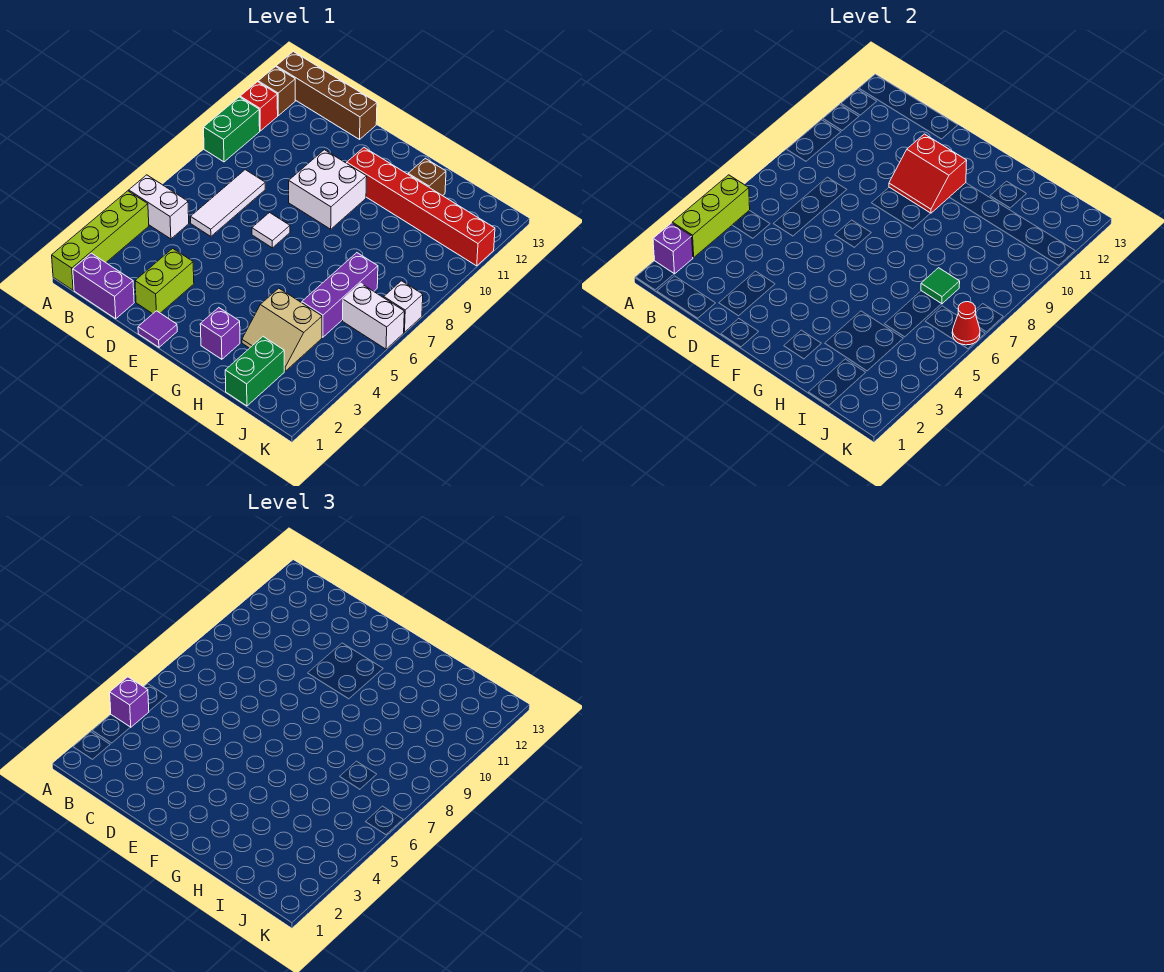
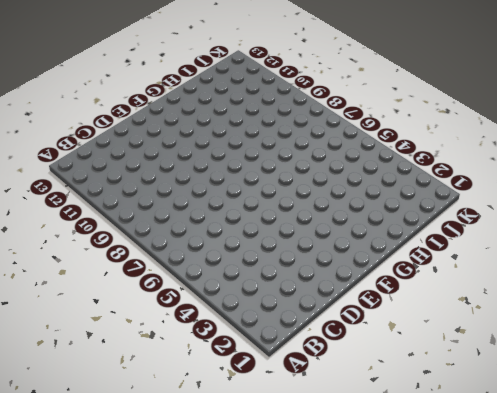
none -> lime brick A1:A4 level 1
none -> white brick A5:B5 level 1
none -> green brick A9:A10 level 1

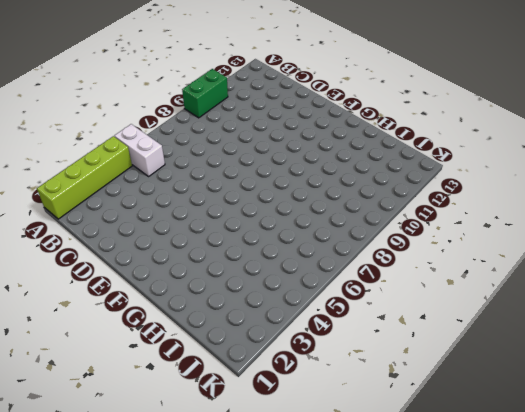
none -> red brick A11 level 1
none -> brown brick A12 level 1
none -> brown brick A13:D13 level 1

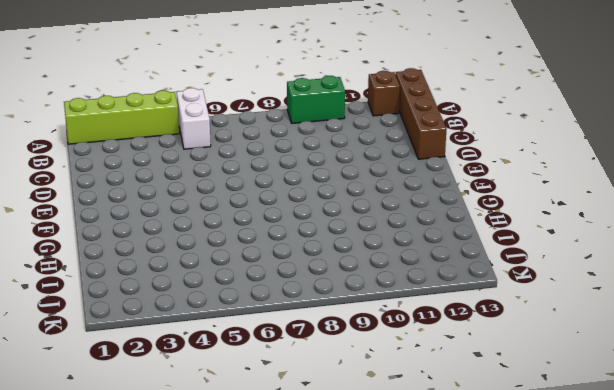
none -> red brick A11 level 1
none -> purple brick B1:C1 level 1
none -> white tile C6:C8 level 1

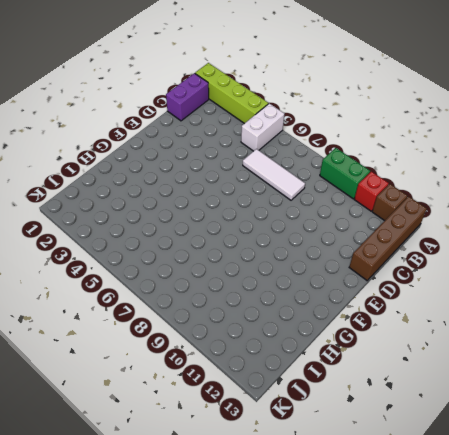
none -> lime brick D2:D3 level 1
none -> purple tile E1 level 1
none -> white tile E7 level 1

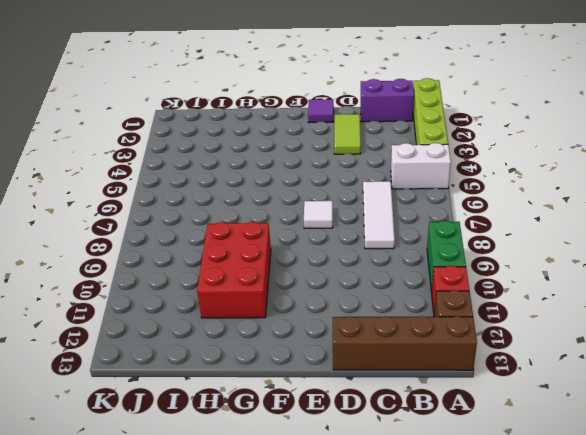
lime tile D2:D3 level 1 -> lime brick D2:D3 level 1
red brick G9:H11 level 1 -> red brick F11:K11 level 1
none -> white brick E9:F10 level 1
none -> purple brick G2 level 1
none -> tan slope H3:I4 level 1 top 4

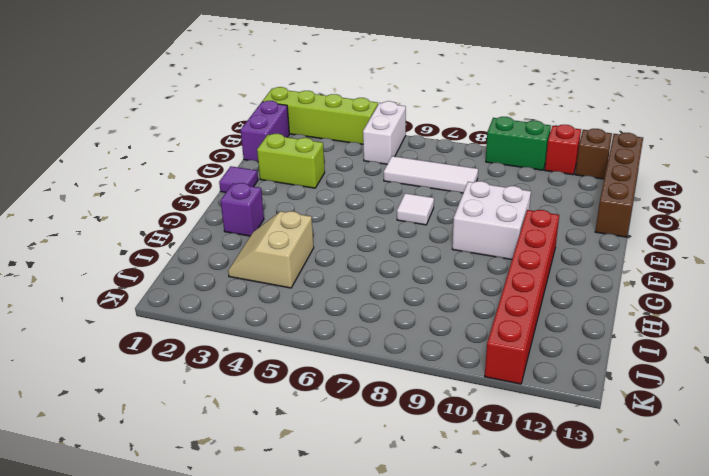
none -> brown brick H12 level 1
none -> green brick I1:I2 level 1
none -> purple brick I5:I7 level 1

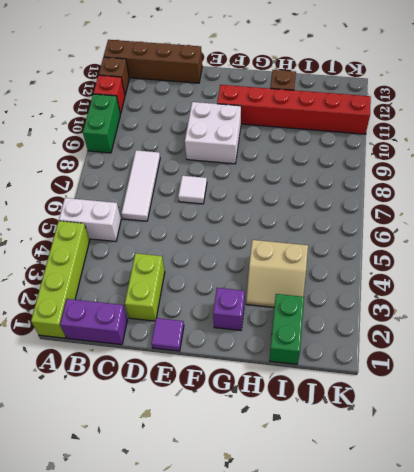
none -> purple brick I5:I7 level 1
none -> white brick J6:K6 level 1
none -> white brick K7 level 1

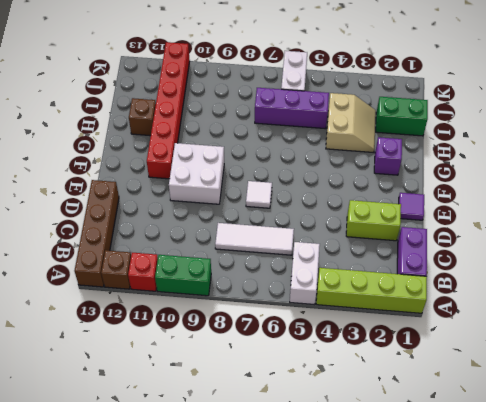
none -> white brick K7 level 1
none -> purple brick A2 level 2
none -> lime brick A3:A5 level 2

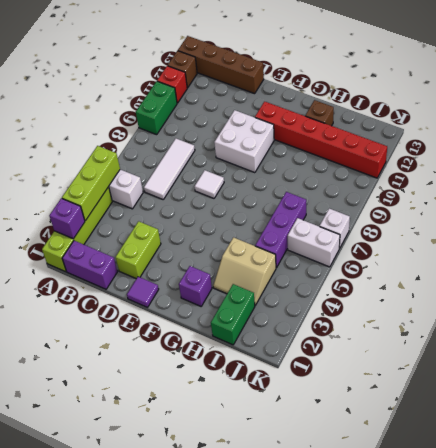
none -> red slope E10:F11 level 2 top 11
none -> green tile I7 level 2
none -> red cone K6 level 2

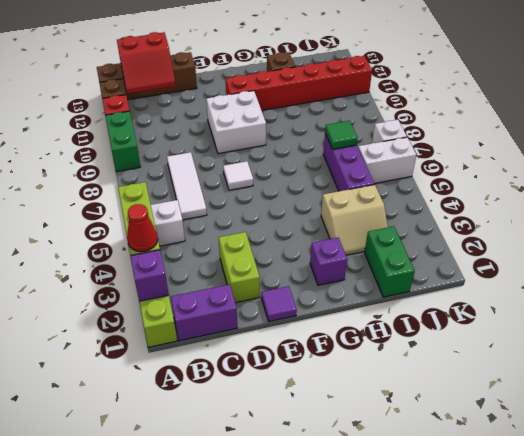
red cone A3 level 3 -> red cone K6 level 2
red slope B12:C13 level 2 top 13 -> red slope E10:F11 level 2 top 11
none -> purple brick A4 level 3

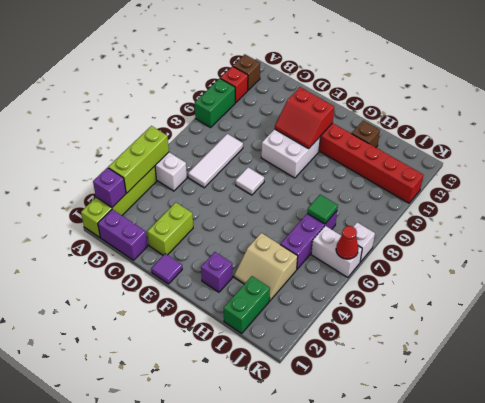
none -> brown brick A13:D13 level 1
none -> purple brick A4 level 3

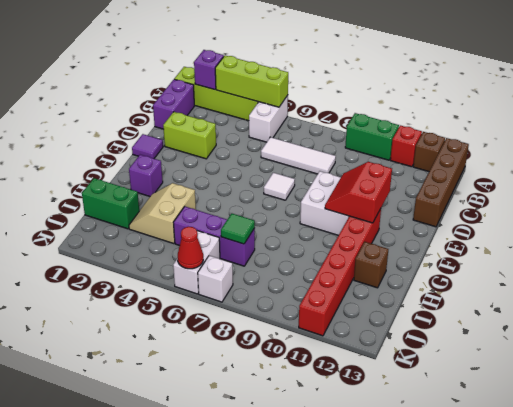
none -> purple brick A4 level 3

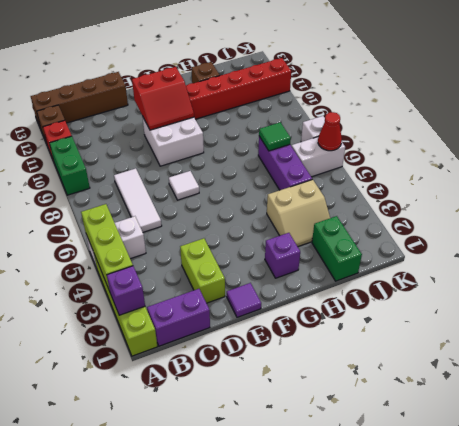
none -> purple brick A4 level 3

